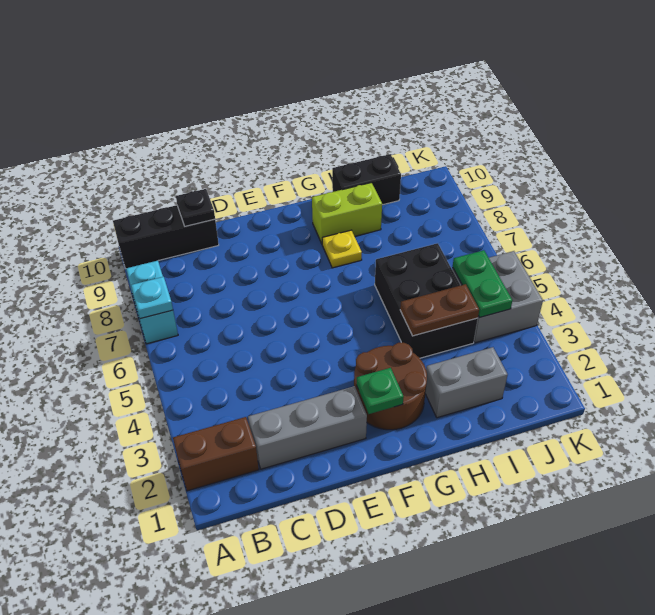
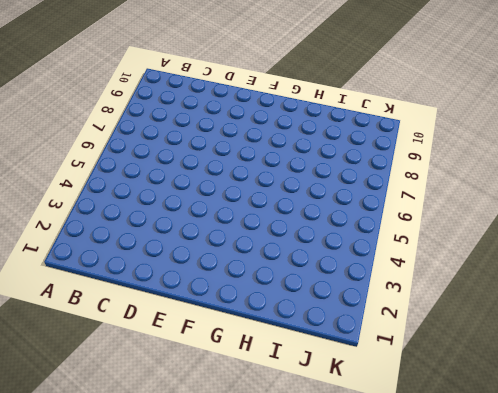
none -> brown brick A2:B2 level 1
none -> cyan brick A7:A8 level 1
none -> black brick A10:C10 level 1

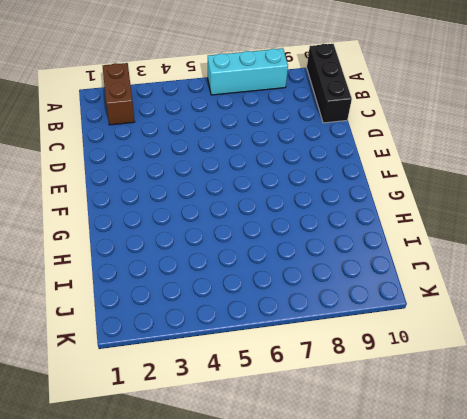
cyan brick A6:A8 level 1 -> cyan brick A7:A8 level 1
none -> grey brick C2:E2 level 1
none -> brown round brick F2:G3 level 1
none -> yellow plate G8 level 1

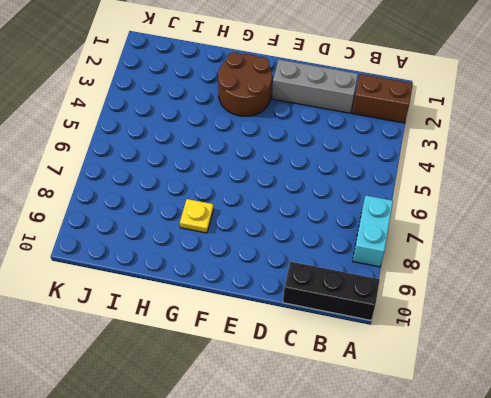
none -> lime brick G9:H9 level 1
none -> grey brick H2:I2 level 1
none -> black brick H4:I6 level 1

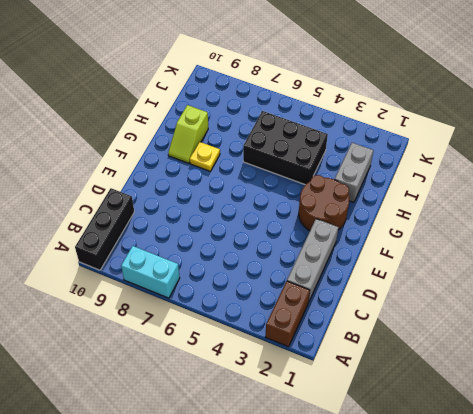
lime slope G9:H9 level 1 top H -> lime brick G9:H9 level 1
none -> black brick H10:I10 level 1
none -> grey brick J4:K5 level 1
none -> cyan plate A7 level 2

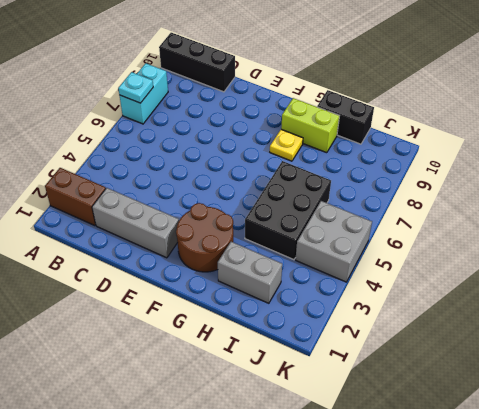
none -> black plate C10 level 2
none -> green plate F2 level 2
none -> brown plate H4:I4 level 2

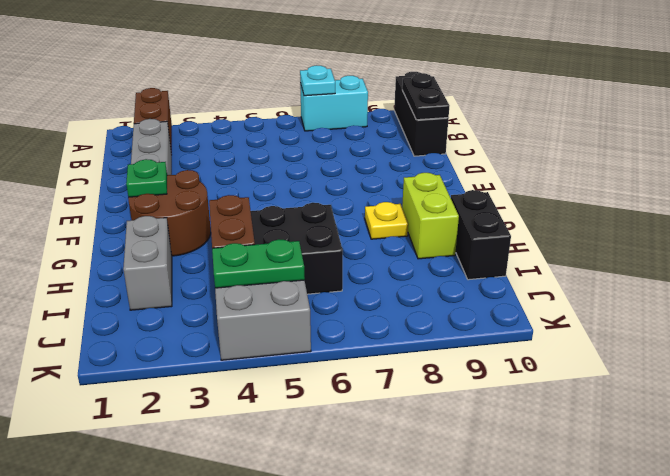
black plate B10:C10 level 2 -> black plate C10 level 2

